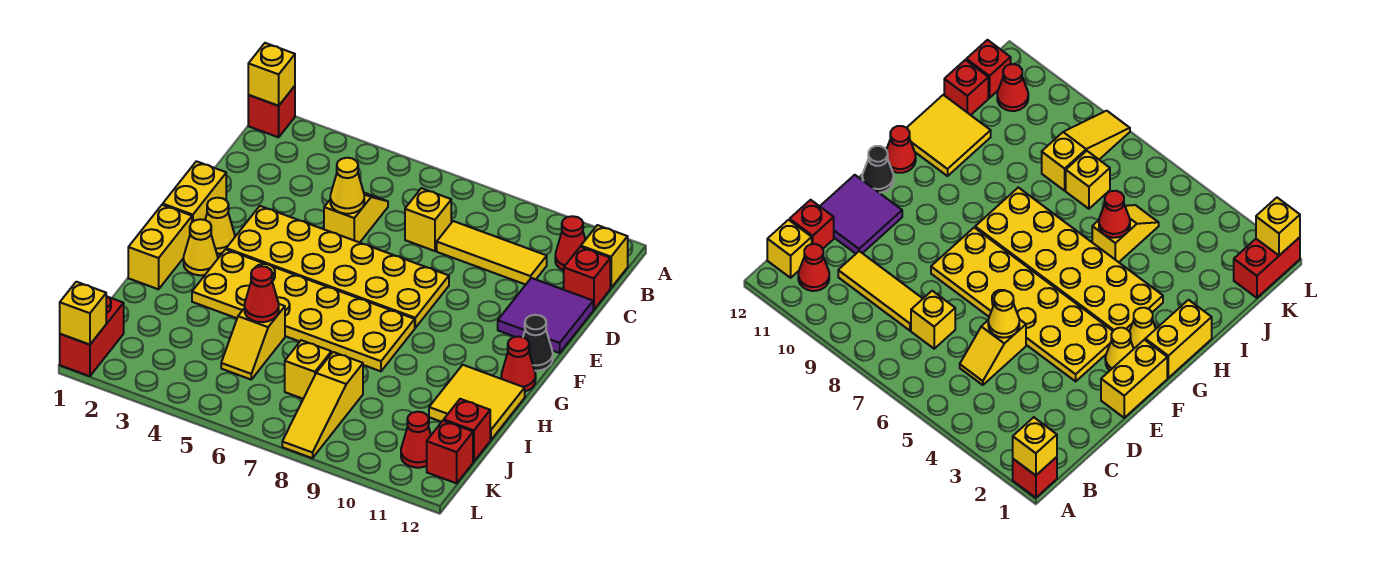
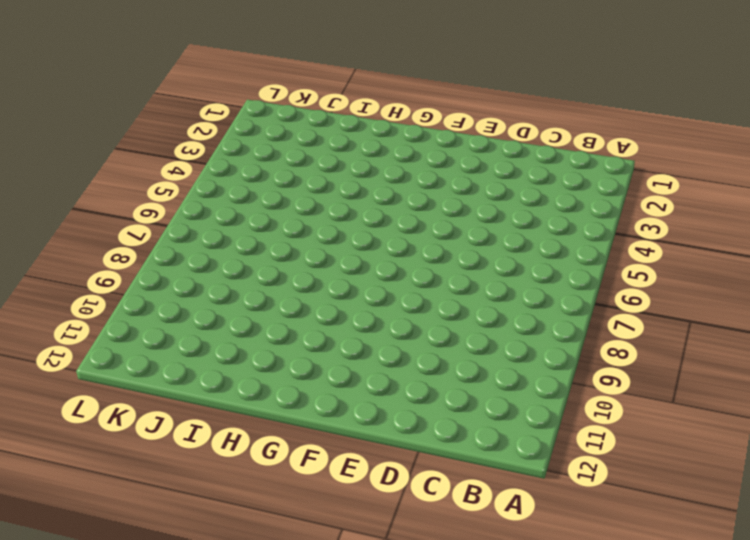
none -> red brick A1 level 1
none -> red cone B11 level 1
none -> yellow brick B12 level 1

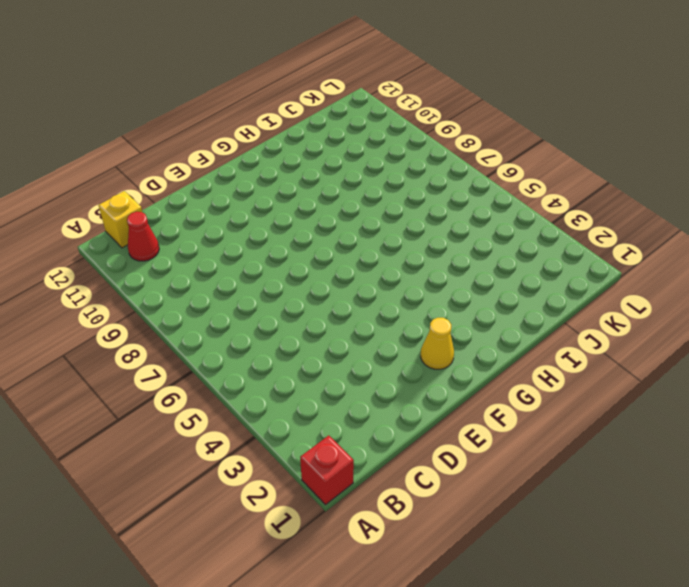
none -> yellow slope C5:D5 level 1 top D
none -> yellow brick C7 level 1
none -> yellow tile C8:C10 level 1

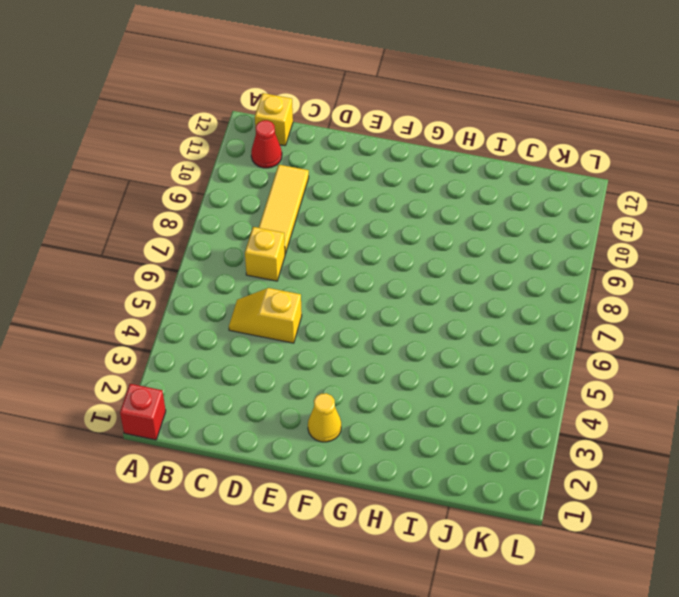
none -> red brick C12 level 1
none -> purple tile D11:E12 level 1
none -> yellow brick E1:F1 level 1

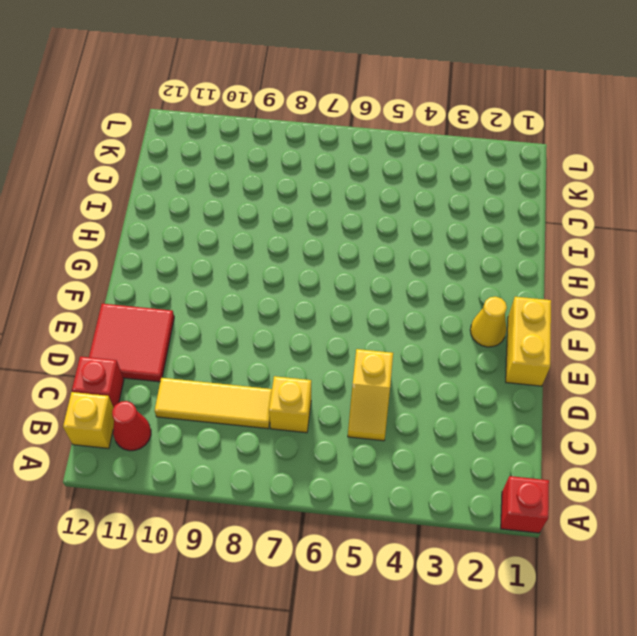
red tile D11:E12 level 1 -> purple tile D11:E12 level 1
none -> yellow plate E3:F8 level 1
none -> black cone F12 level 1
none -> yellow brick G1:H1 level 1

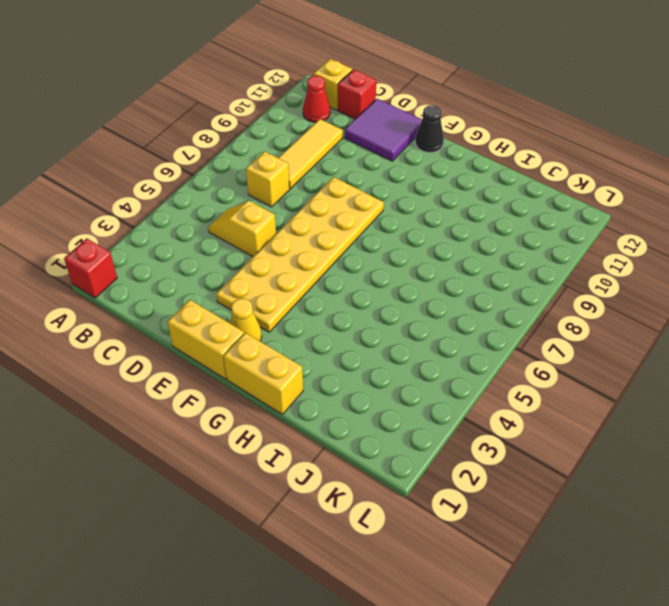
none -> yellow cone G2 level 1
none -> yellow plate G3:H8 level 1
none -> red cone G12 level 1

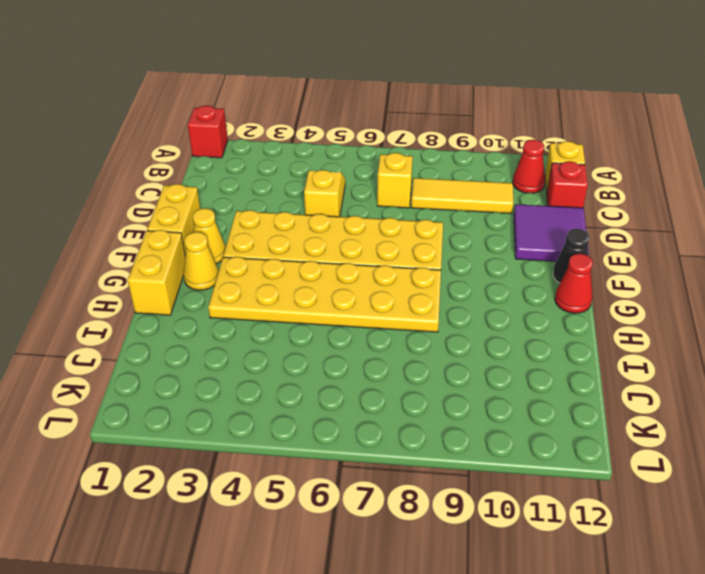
none -> yellow tile H11:I12 level 1
none -> yellow slope I5:J5 level 1 top I
none -> yellow brick J7 level 1

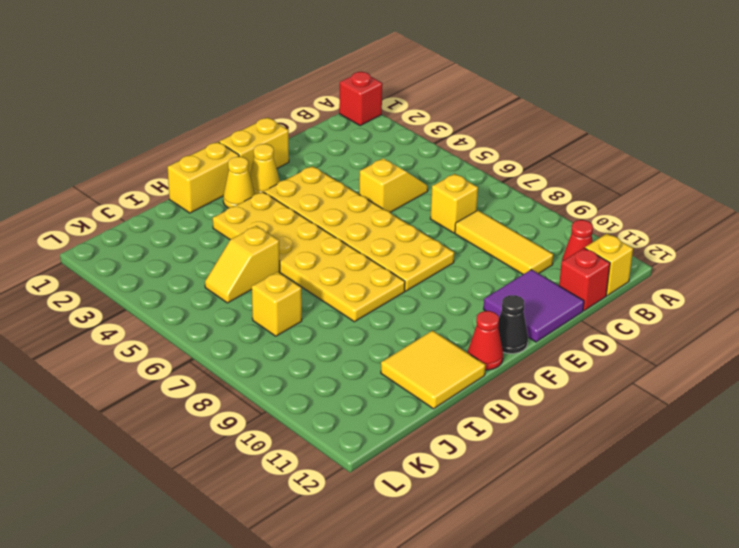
none -> yellow slope J8:L8 level 1 top J
none -> red brick J12 level 1
none -> red brick K1:L1 level 1

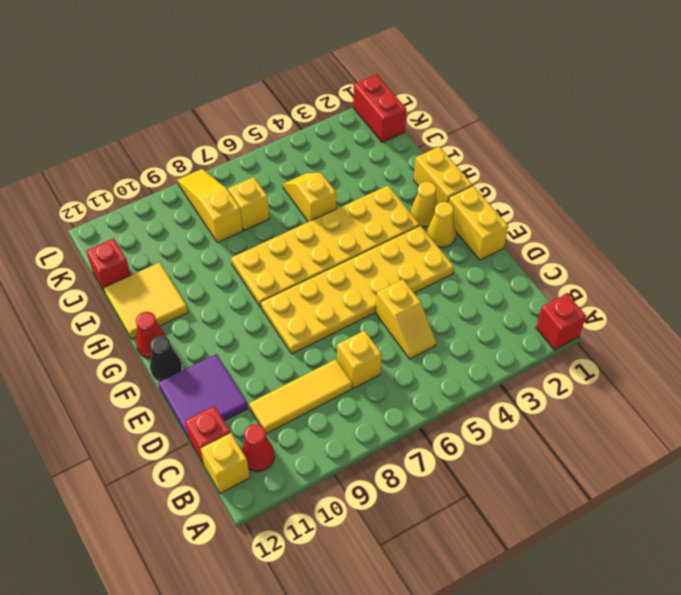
none -> red cone K11 level 1
none -> red brick K12 level 1
none -> yellow brick A1 level 2

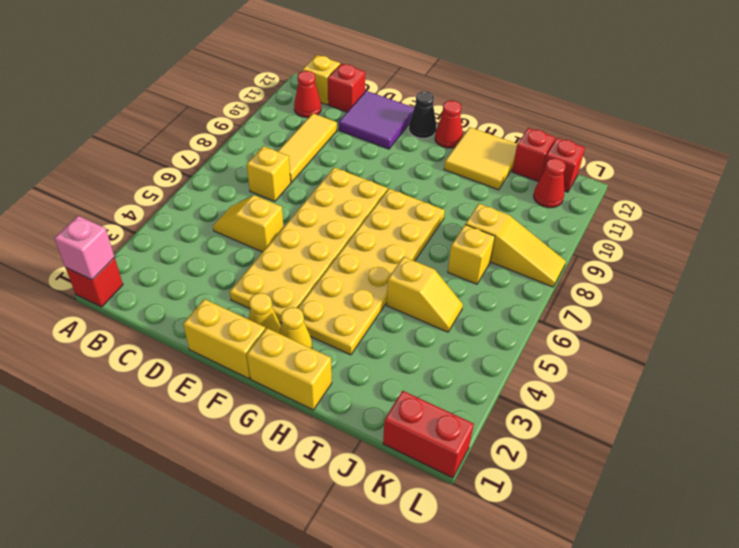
pink brick A1 level 2 -> yellow brick A1 level 2
none -> yellow cone D5 level 2
none -> red cone I5 level 2
none -> yellow brick L1 level 2

